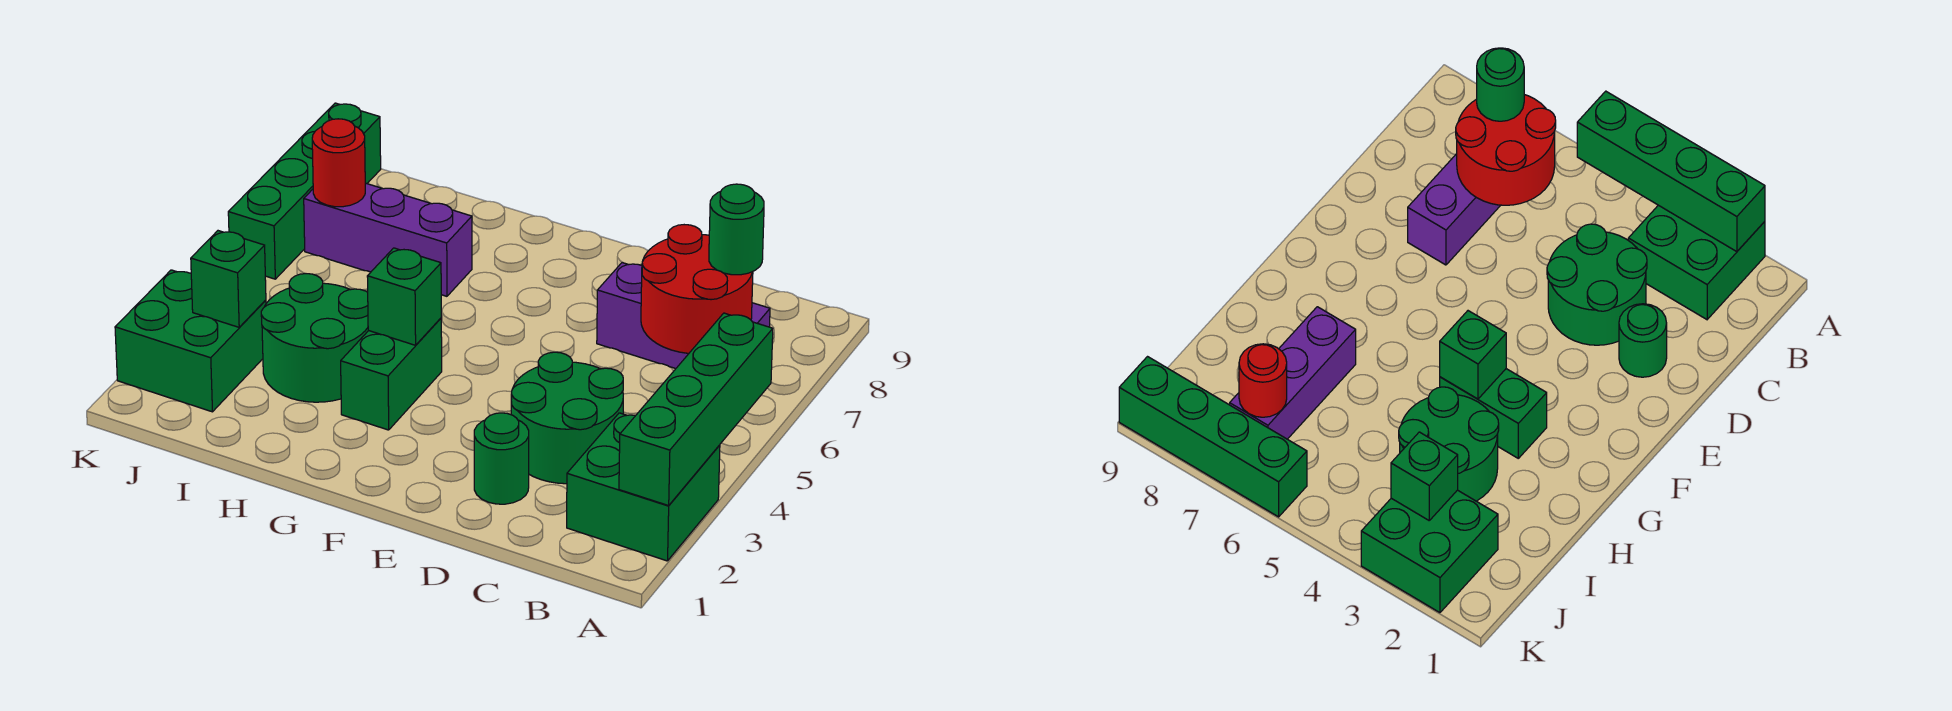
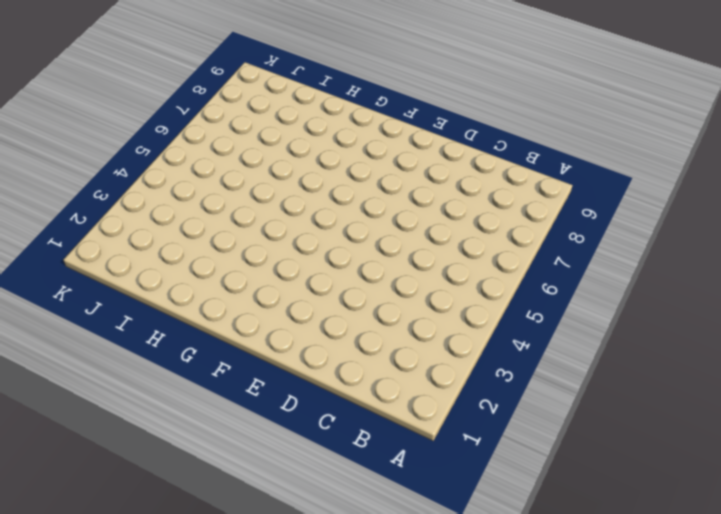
none -> green brick A2:B3 level 1
none -> purple brick B7:D7 level 1
none -> green round brick C3:D4 level 1

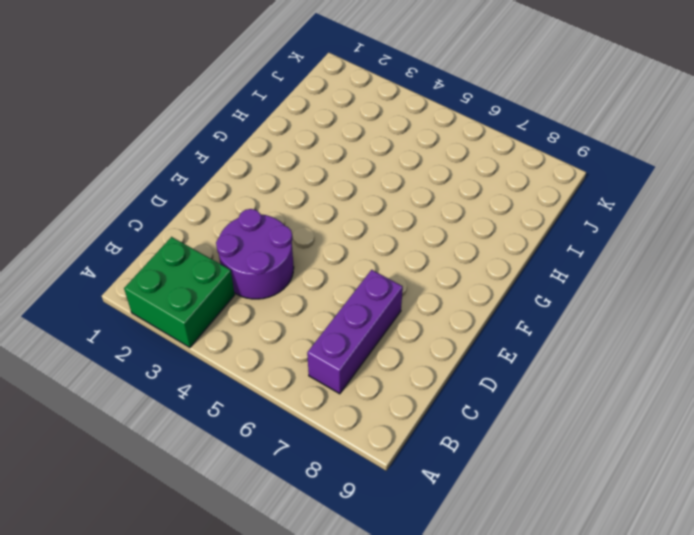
purple round brick C3:D4 level 1 -> green round brick C3:D4 level 1
none -> green round brick D2 level 1
none -> green brick G3:G4 level 1
none -> green round brick H3:I4 level 1

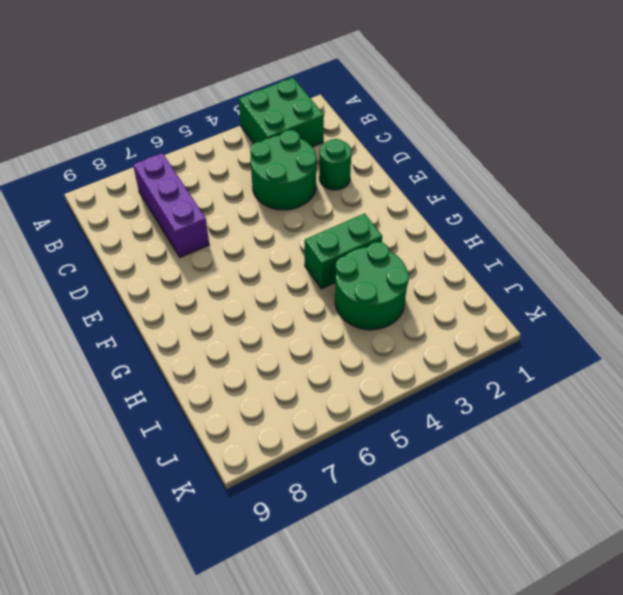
none -> purple brick H7:J7 level 1
none -> green brick J2:K3 level 1
none -> green brick K6:K9 level 1

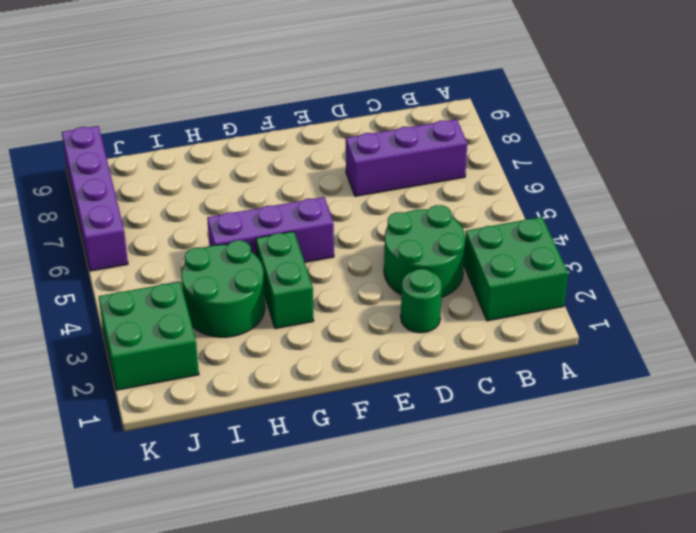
purple brick F5:H5 level 1 -> purple brick H7:J7 level 1
purple brick K6:K9 level 1 -> green brick K6:K9 level 1
none -> green brick A2:A5 level 2
none -> red round brick B6:C7 level 2
none -> green brick G4 level 2

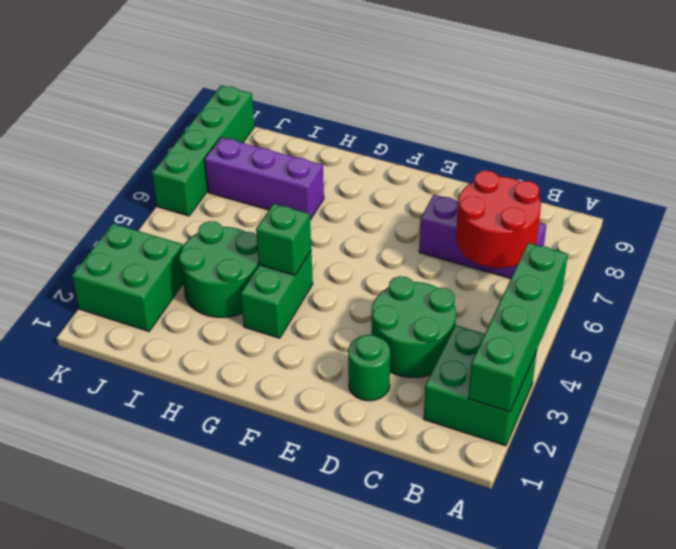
none -> green brick J3 level 2
none -> red round brick J7 level 2
none -> green round brick B7 level 3

